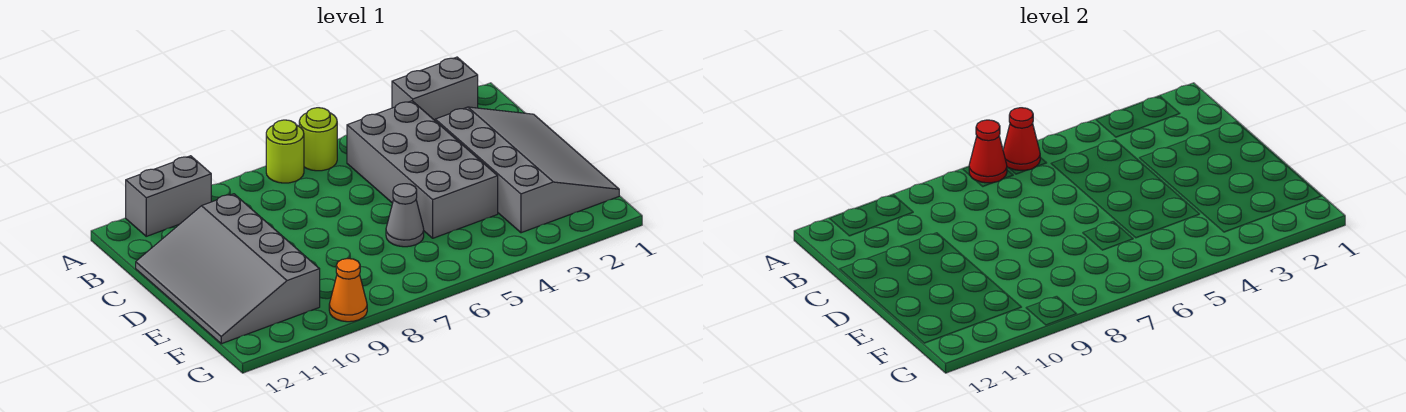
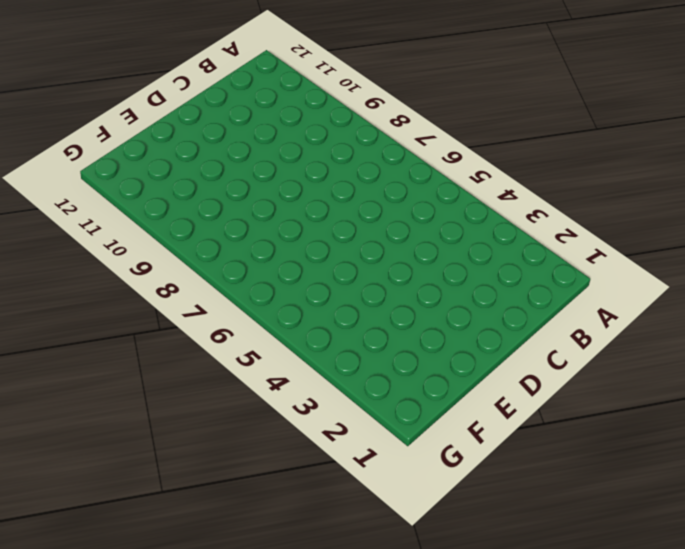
none -> grey brick A2:A3 level 1
none -> lime round brick A6 level 1

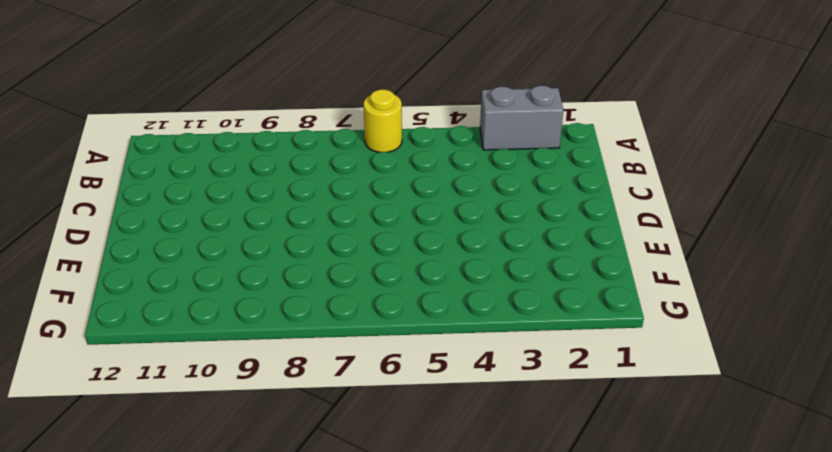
yellow round brick A6 level 1 -> lime round brick A6 level 1
none -> lime round brick A7 level 1
none -> grey brick A10:A11 level 1

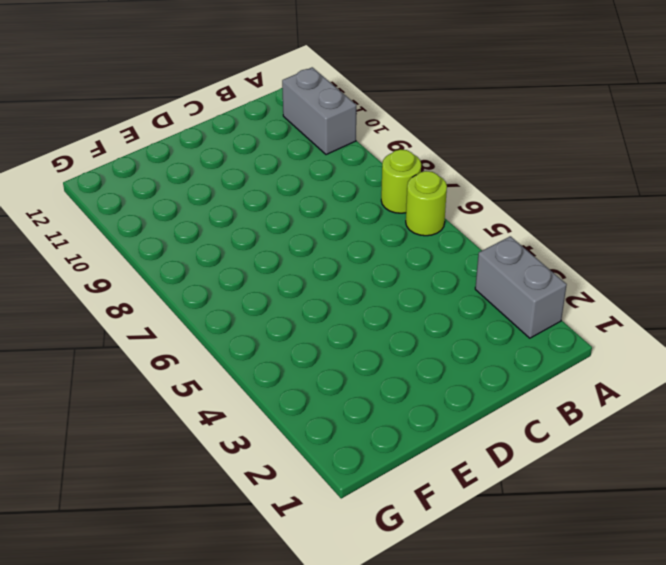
none -> grey brick B4:E5 level 1
none -> grey slope C1:F3 level 1 top 3

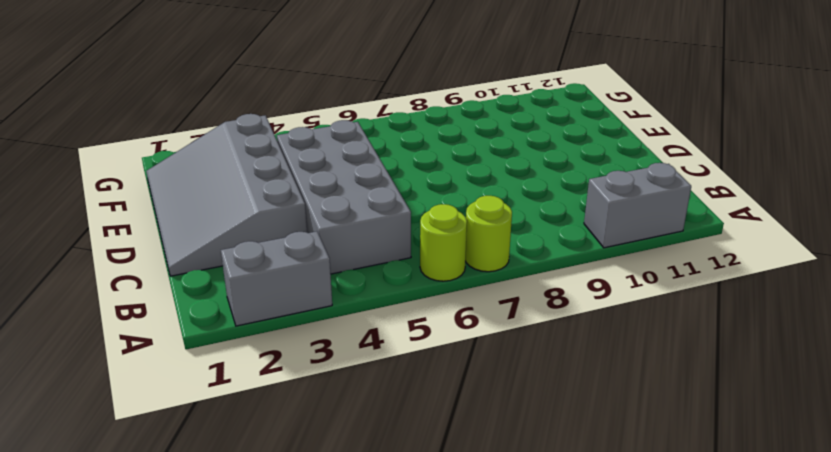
none -> grey slope C10:F12 level 1 top 10
none -> grey cone E6 level 1

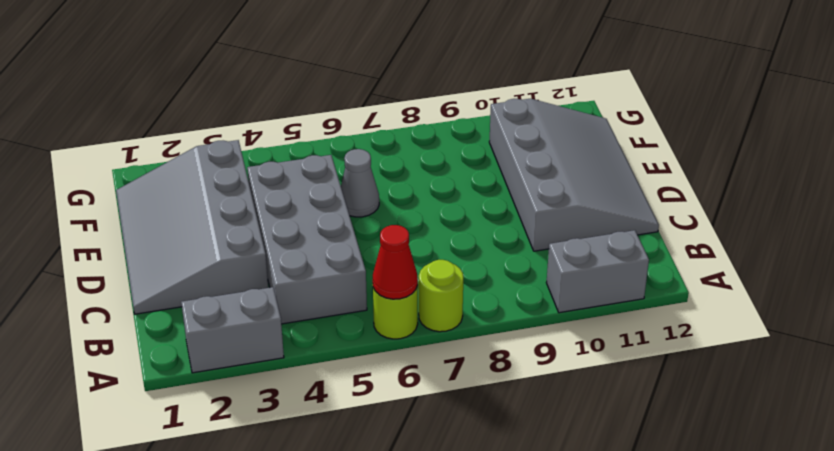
none -> orange cone G9 level 1
none -> red cone A7 level 2

